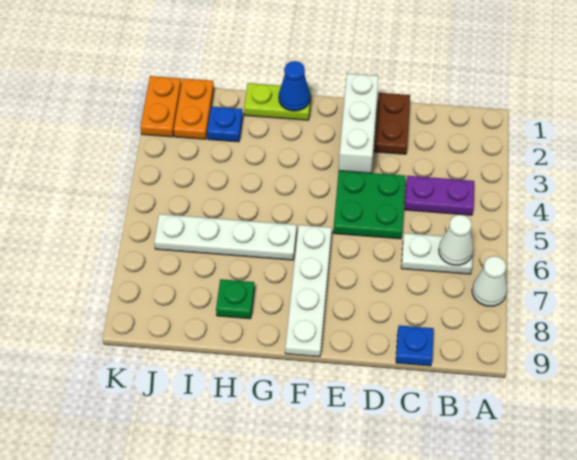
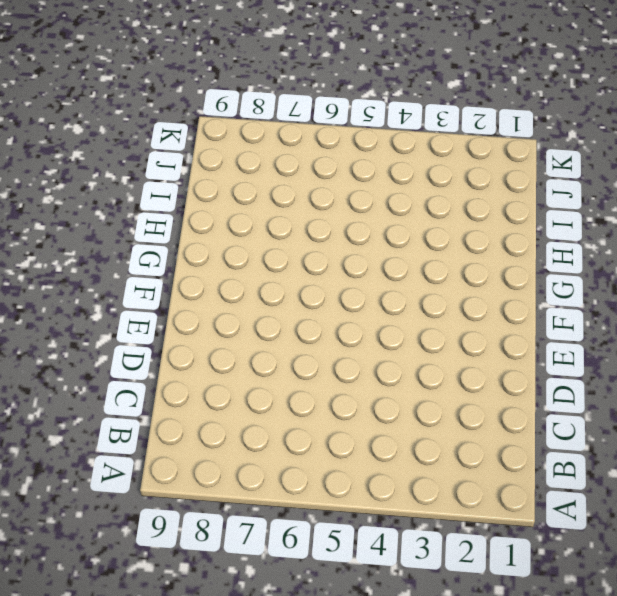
none -> white cone A7 level 1
none -> purple plate B4:C4 level 1
none -> white plate B6:C6 level 1

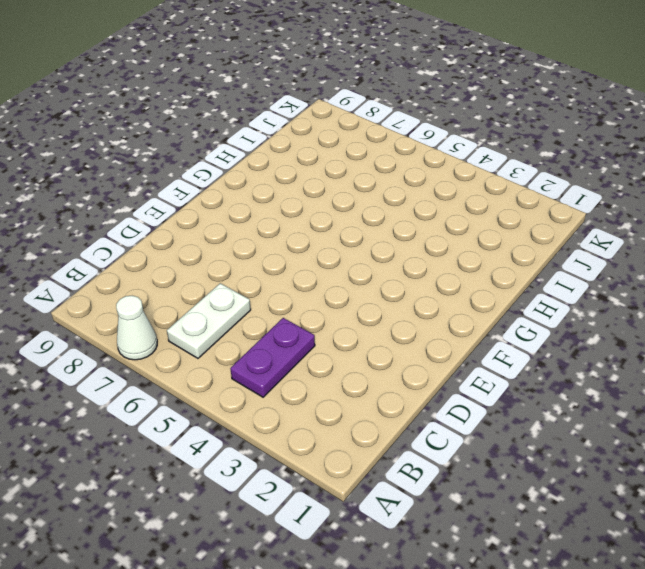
none -> blue plate C9 level 1
none -> brown plate D1:D2 level 1
none -> green plate D4:E5 level 1

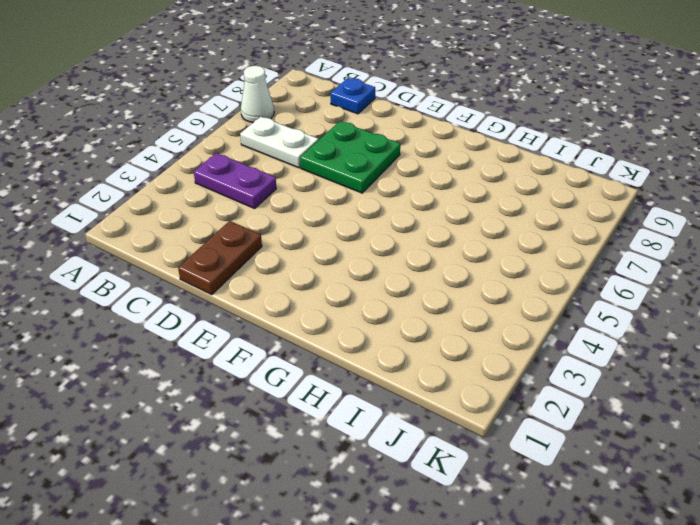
green plate D6:E7 level 1 -> green plate D4:E5 level 1
none -> white brick E1:E3 level 1
none -> white plate F6:F9 level 1
none -> lime plate G1:H1 level 1

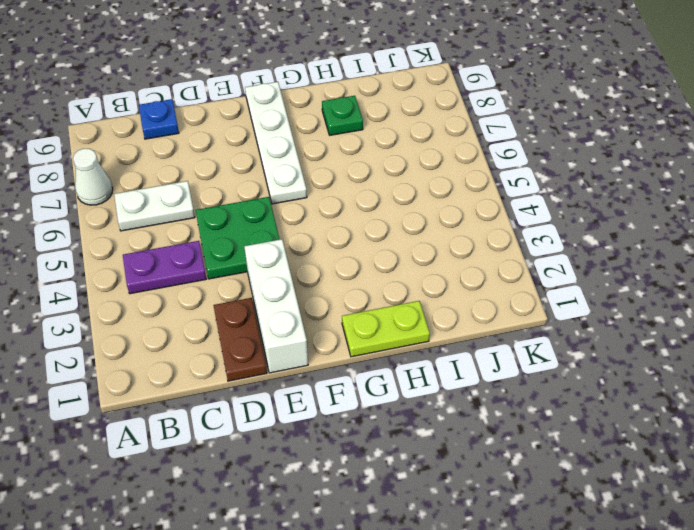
none -> white plate G6:J6 level 1
none -> blue plate I2 level 1
none -> orange plate J1:J2 level 1

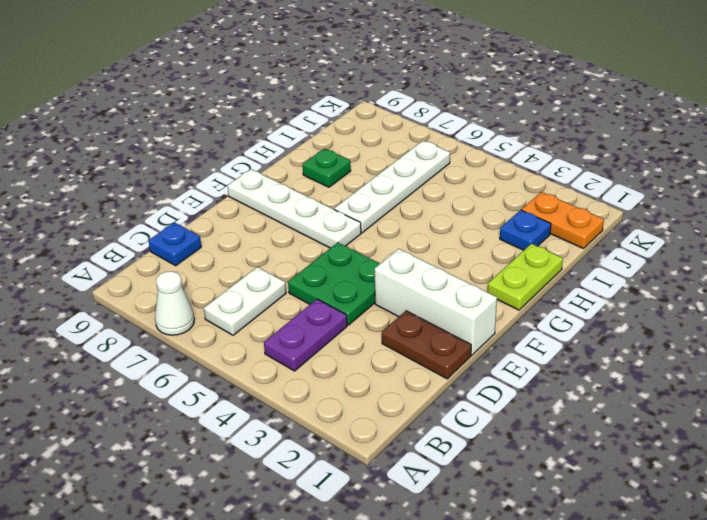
none -> orange plate K1:K2 level 1
none -> white cone B6 level 2
none -> blue cone G1 level 2

